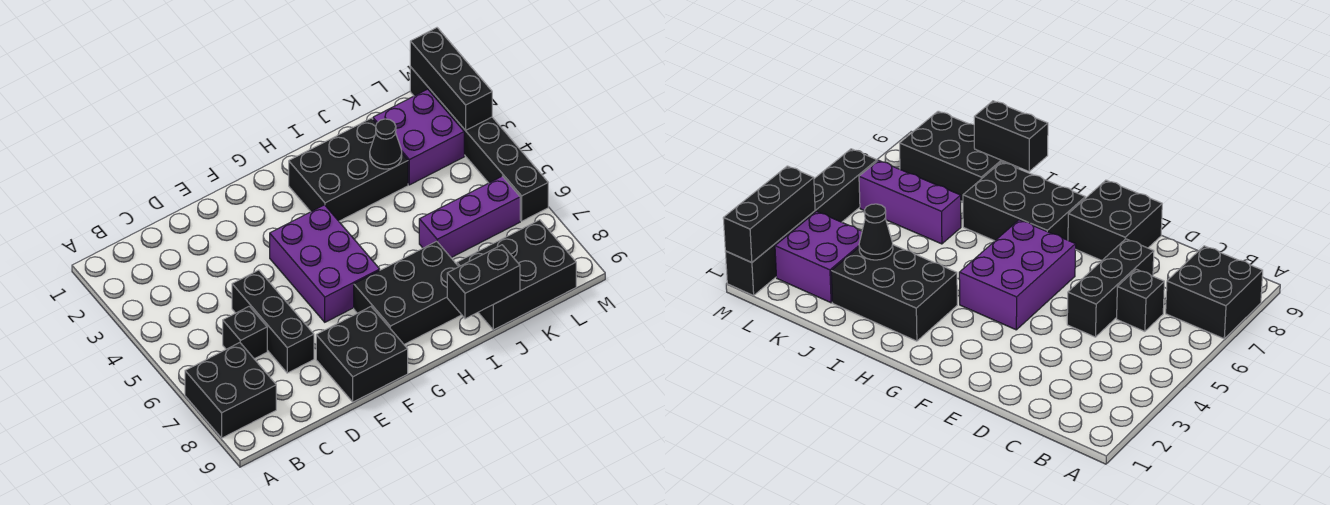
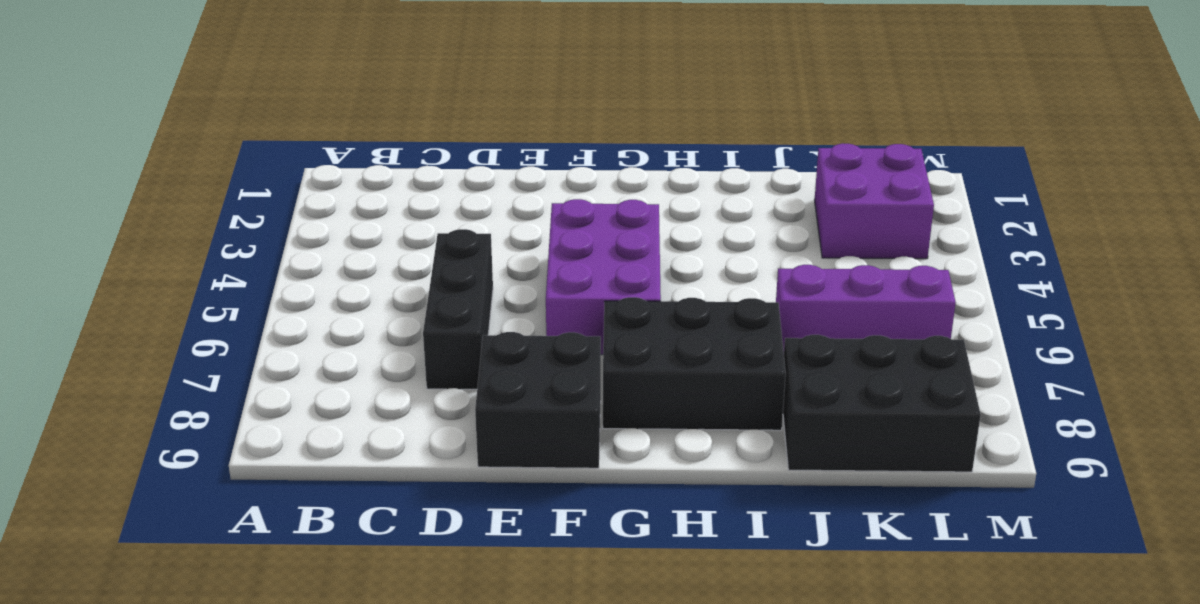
none -> black brick A7:B8 level 1
none -> black brick C6 level 1
none -> black brick H2:J3 level 1

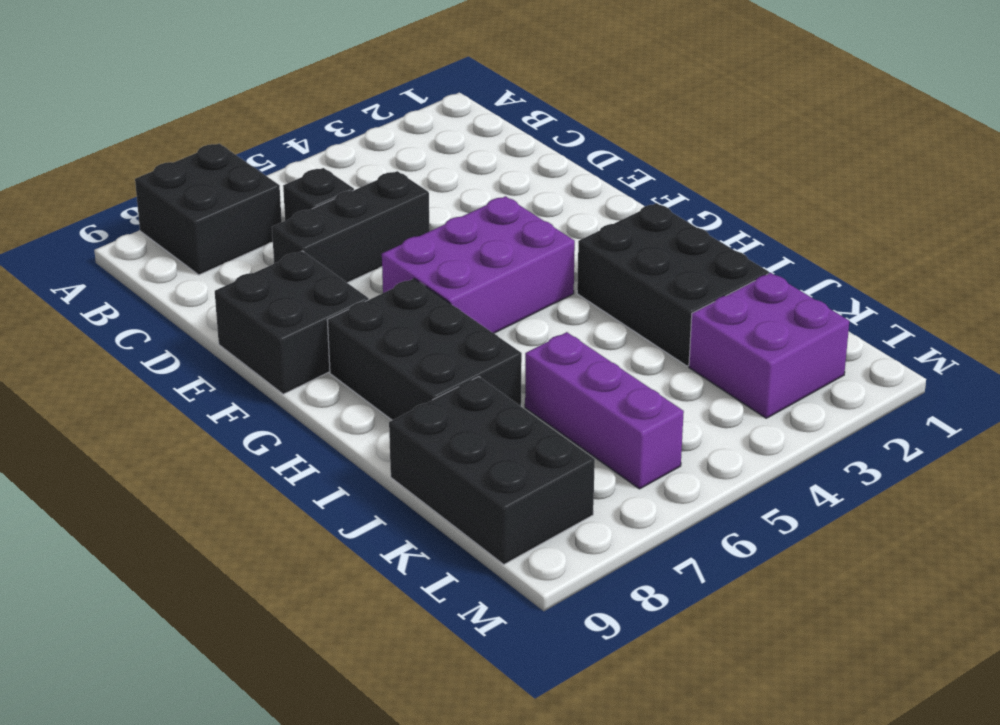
none -> black brick M1:M6 level 1
none -> black brick I9:J9 level 2
none -> black cone J3 level 2

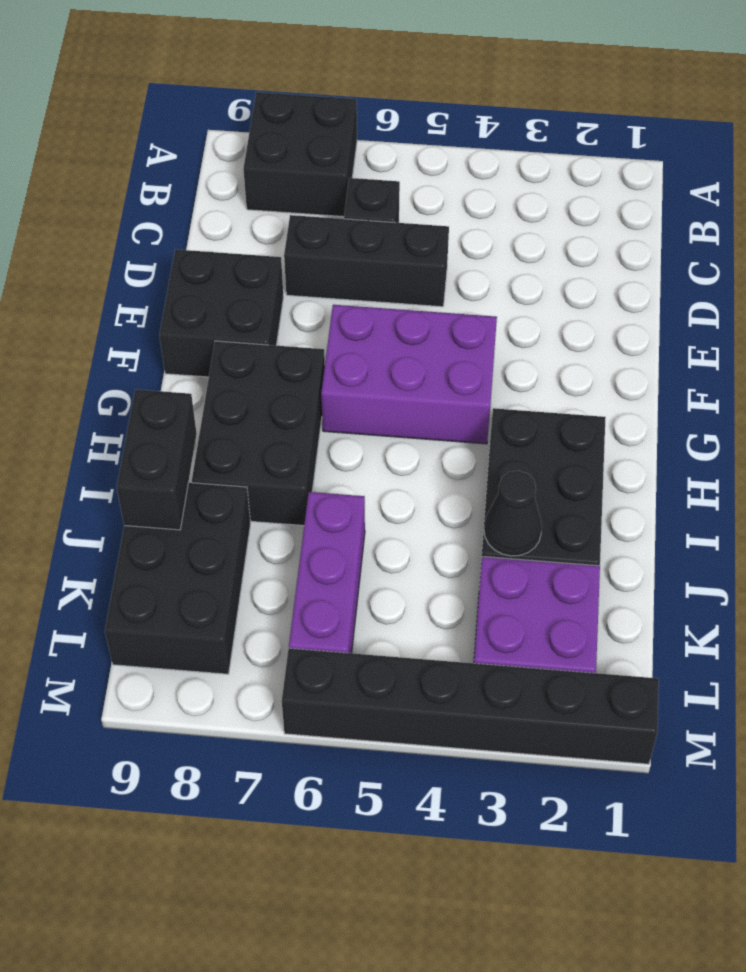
none -> black brick M1:M3 level 2

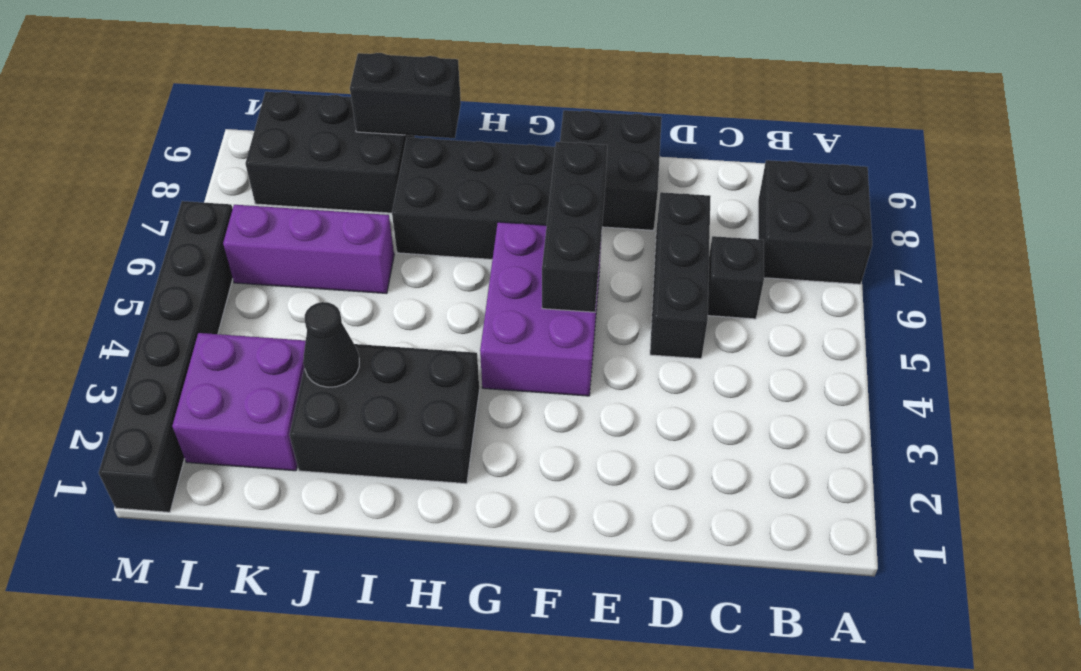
black brick F5:F7 level 2 -> black brick M1:M3 level 2

